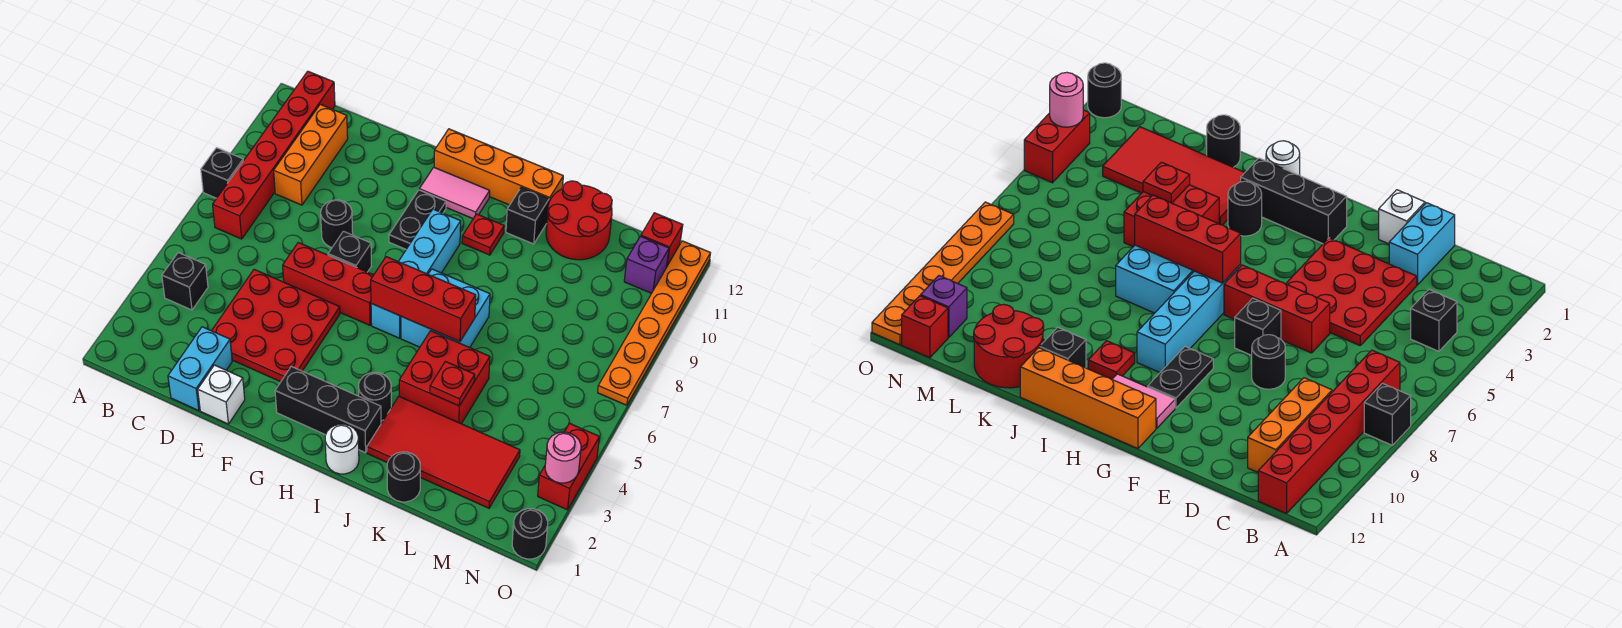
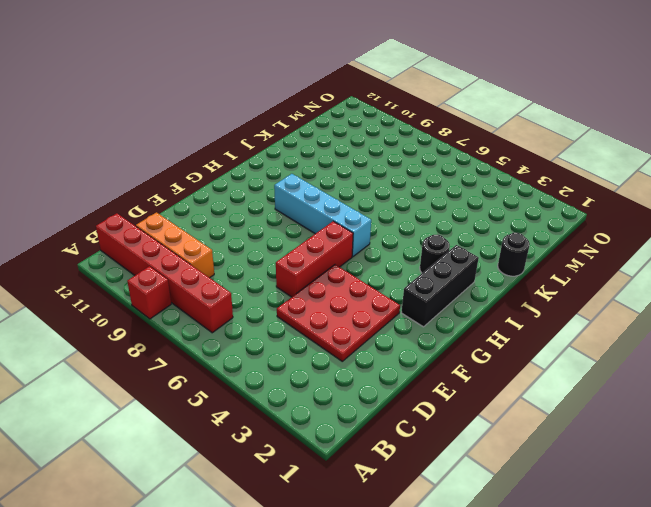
red brick A9 level 1 -> red brick N12 level 1
none -> black brick A8 level 1
none -> black brick B4 level 1
none -> cyan brick D1:D2 level 1
none -> white brick E1 level 1

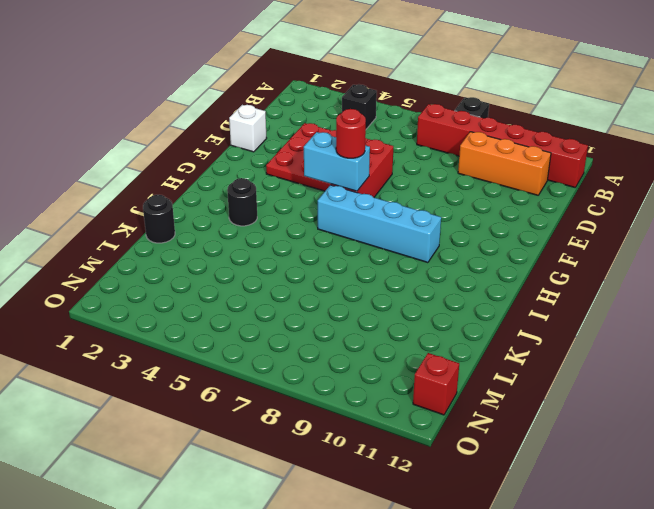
cyan brick G5:G6 level 2 -> cyan brick D1:D2 level 1
red round brick G6 level 3 -> none
none -> black round brick E8 level 1
none -> black brick F7 level 1
none -> black brick G2:I2 level 1
none -> black plate G9:G10 level 1

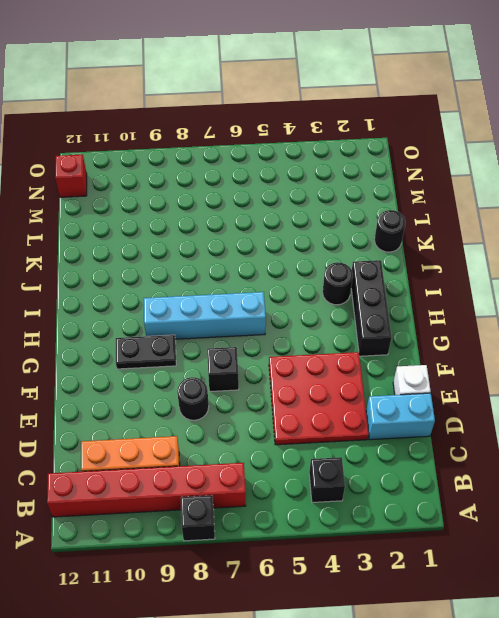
none -> red brick E6:G6 level 1
none -> pink tile G11:H11 level 1
none -> orange brick G12:J12 level 1
none -> white round brick I1 level 1

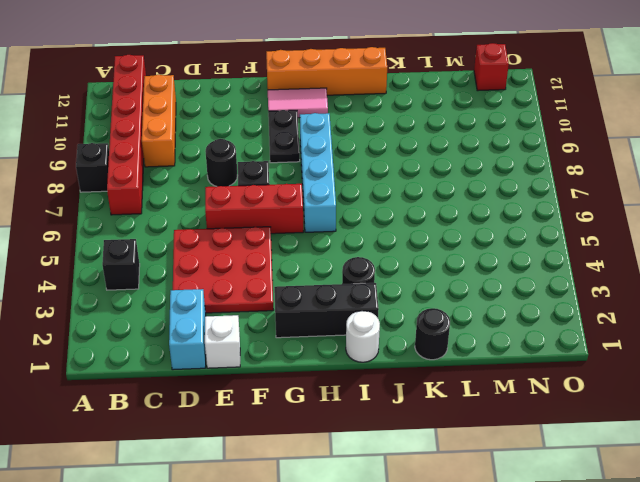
none -> cyan brick I6:J7 level 1
none -> red plate I10 level 1
none -> red tile J2:M3 level 1
none -> red brick J4:K5 level 1

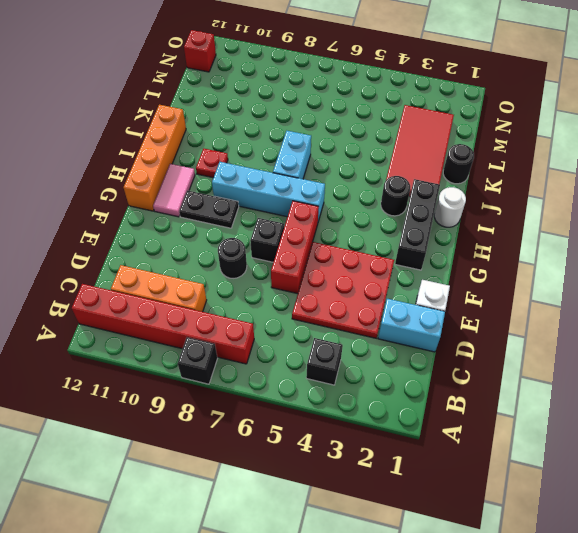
cyan brick I7:J7 level 1 -> cyan brick I6:J7 level 1
none -> red brick J4:K5 level 1
none -> black brick J11 level 1
none -> red round brick K11:L12 level 1
none -> purple brick N11 level 1

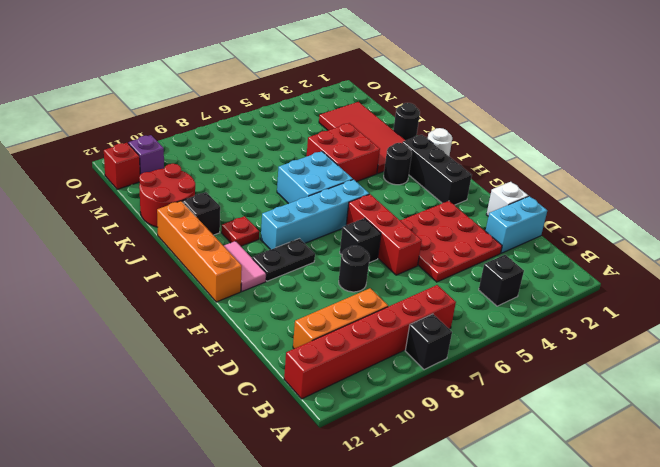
none -> black round brick O1 level 1
none -> red brick O3:O4 level 1
none -> orange plate O7:O12 level 1
none -> red brick H6:J6 level 2

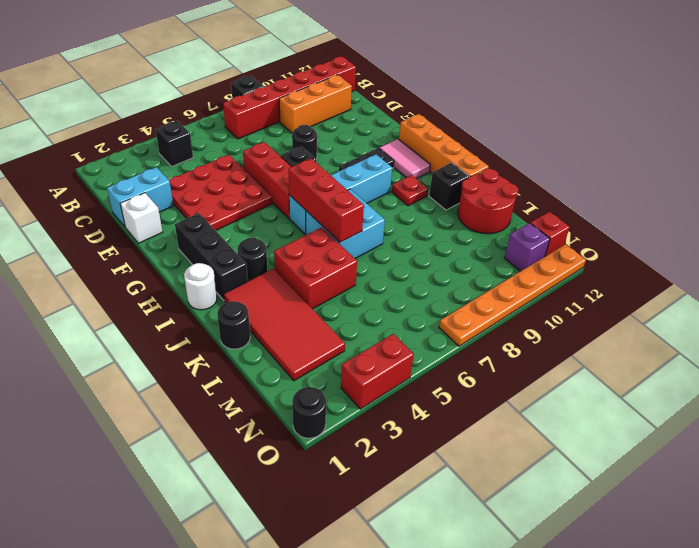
none -> red plate K4 level 2
none -> pink round brick O3 level 2

